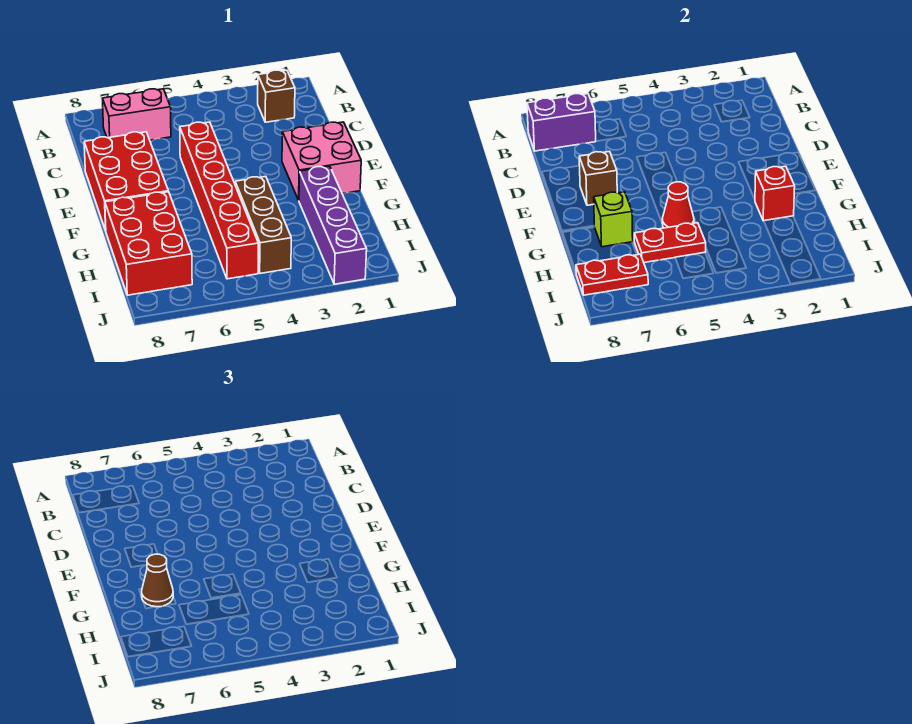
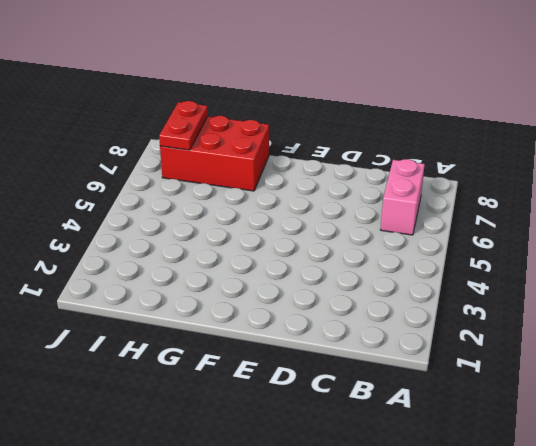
none -> brown brick B2 level 1
none -> red brick D5:I5 level 1
none -> red brick D7:F8 level 1

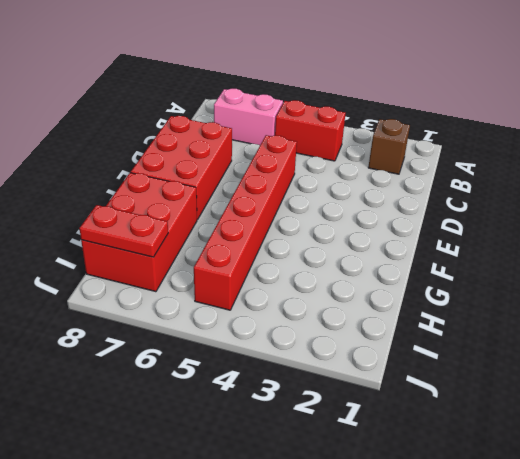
red brick B4:B5 level 1 -> none
none -> pink brick E1:F2 level 1
none -> purple brick G2:J2 level 1
none -> brown brick G4:I4 level 1

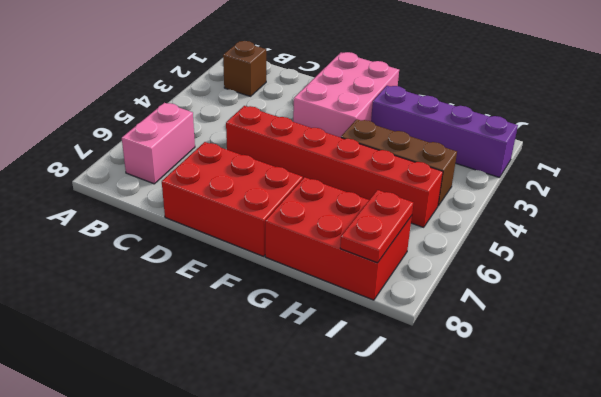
pink brick E1:F3 level 1 -> pink brick E1:F2 level 1
none -> purple brick B7:B8 level 2
none -> brown brick E7 level 2
none -> red brick G2 level 2

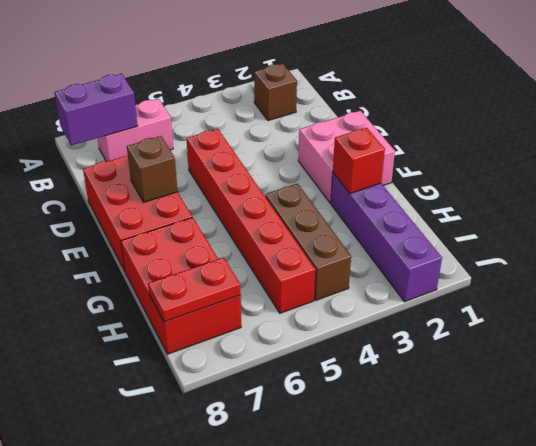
none -> red cone G5 level 2
none -> lime brick G7 level 2
none -> red plate H5:H6 level 2

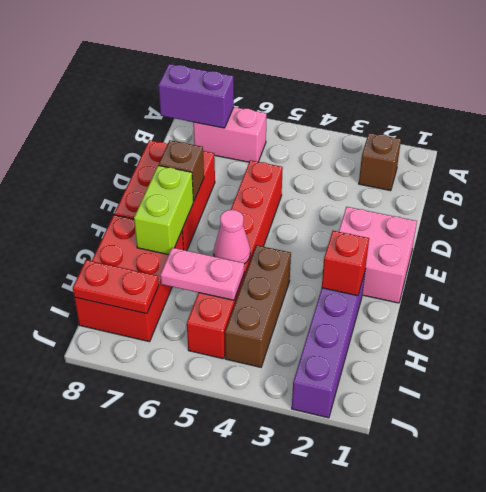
lime brick F7:G7 level 2 -> lime brick G7 level 2
pink cone G5 level 2 -> red cone G5 level 2
pink plate H5:H6 level 2 -> red plate H5:H6 level 2
none -> brown cone G7 level 3

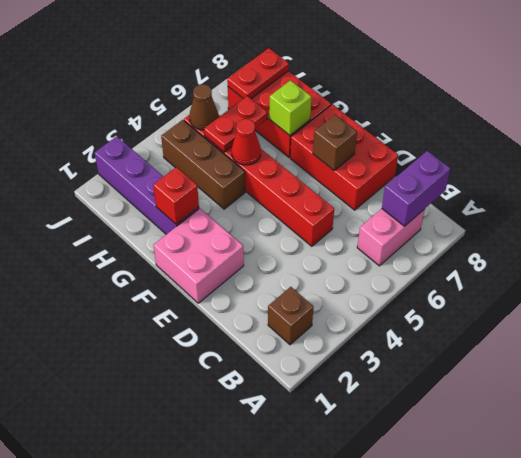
brown cone I5 level 2 -> brown cone G7 level 3

